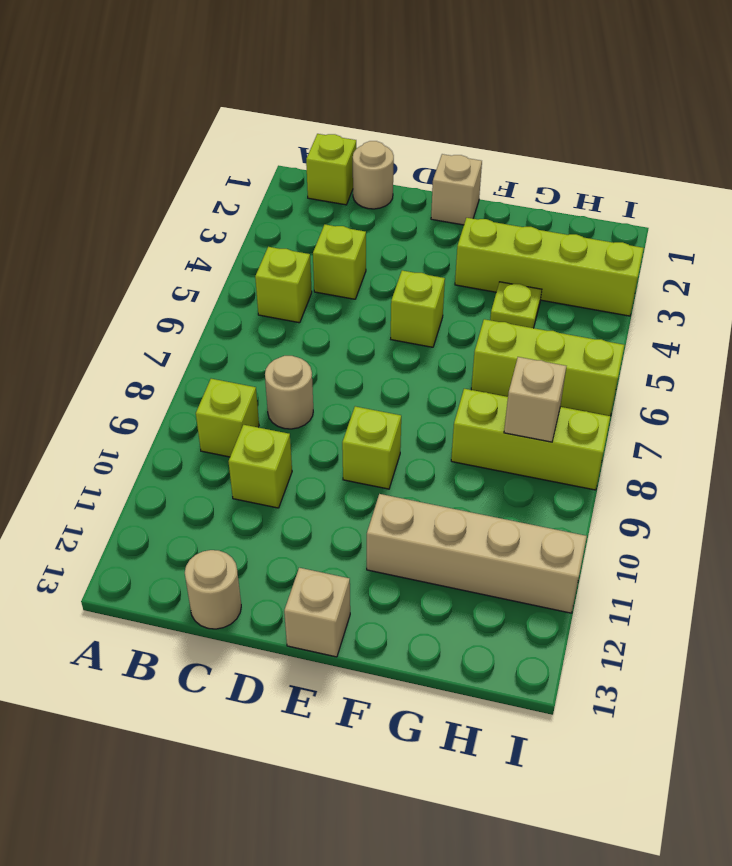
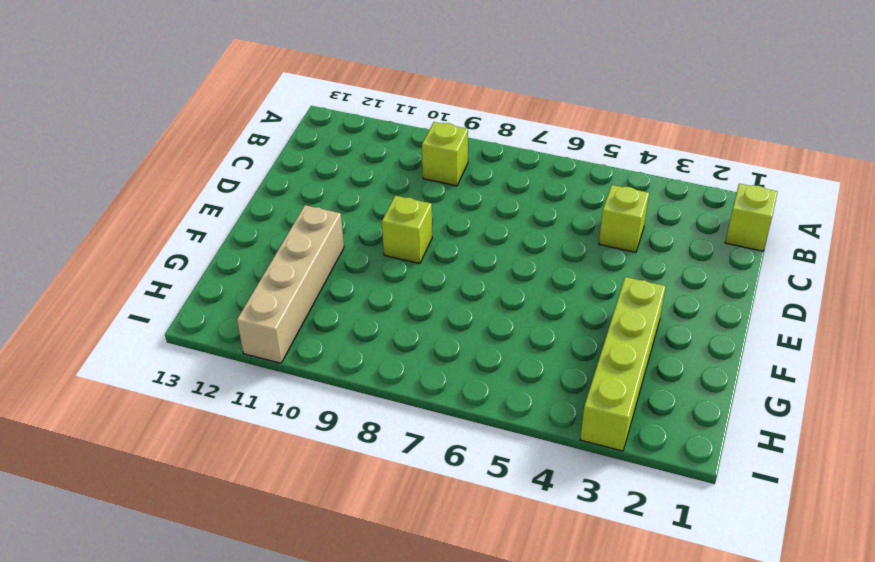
none -> lime brick B5 level 1
none -> tan round brick C1 level 1
none -> tan round brick C8 level 1

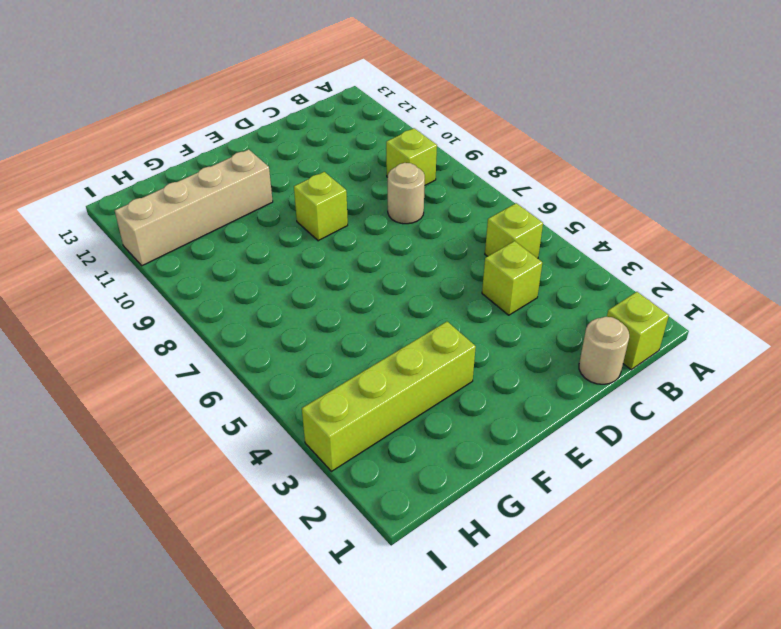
none -> lime brick C10 level 1
none -> tan round brick C13 level 1
none -> tan brick E1 level 1

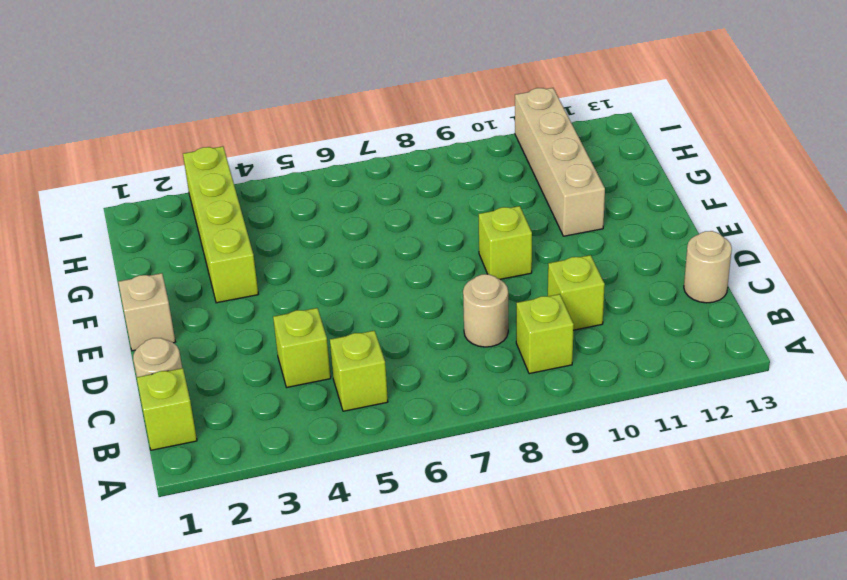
none -> lime brick E5 level 1
none -> tan brick E13 level 1
none -> lime plate G4 level 1

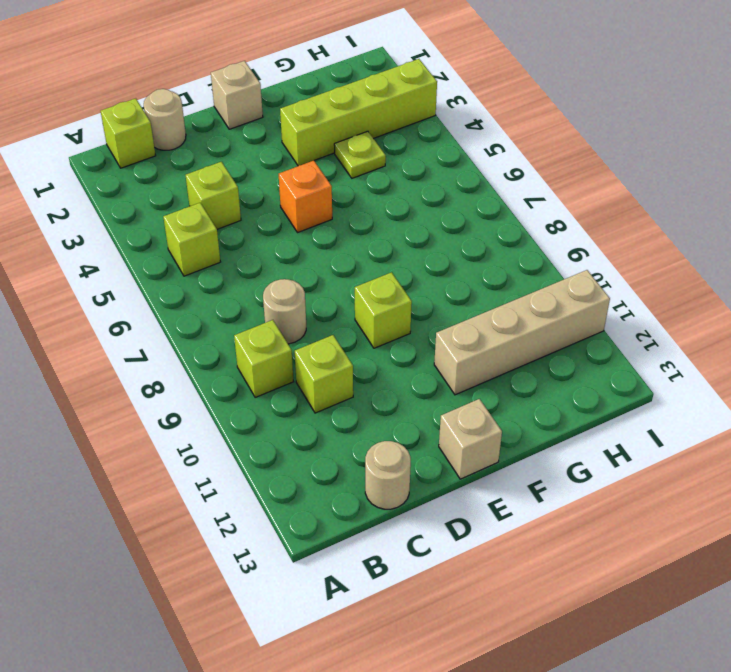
orange brick E5 level 1 -> lime brick E5 level 1
none -> lime brick G6:I6 level 1
none -> lime brick G8:I8 level 1
none -> tan brick H8 level 2

